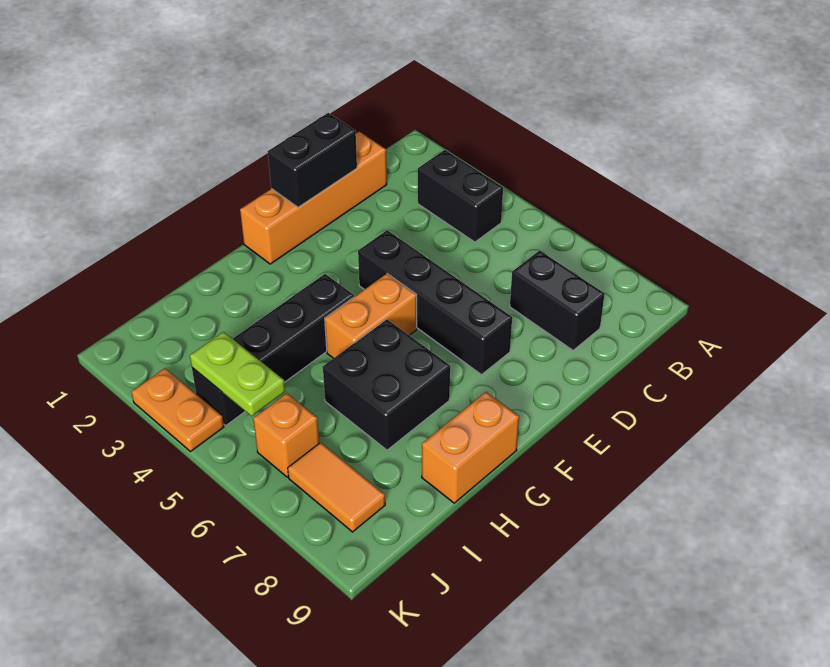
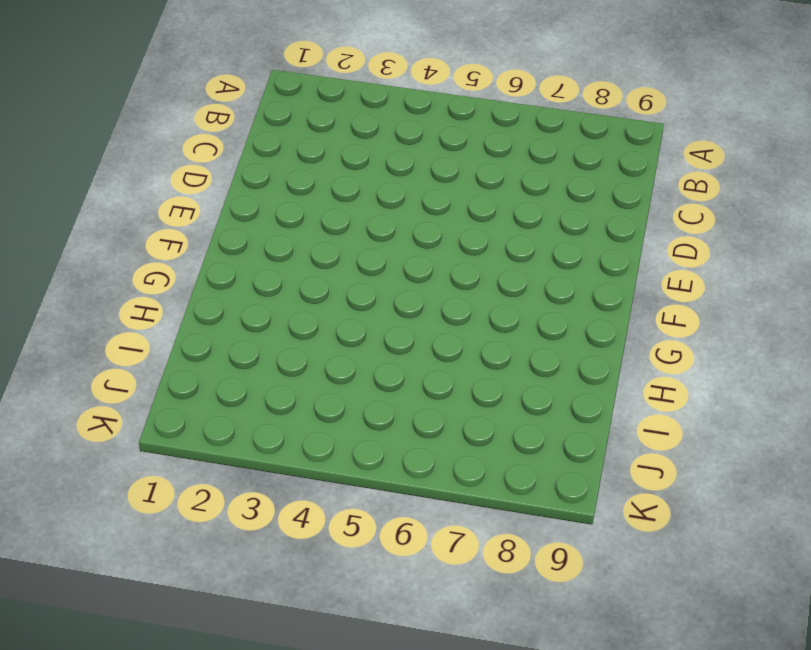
none -> black brick B3:B4 level 1
none -> orange brick C1:F1 level 1
none -> black brick C7:C8 level 1

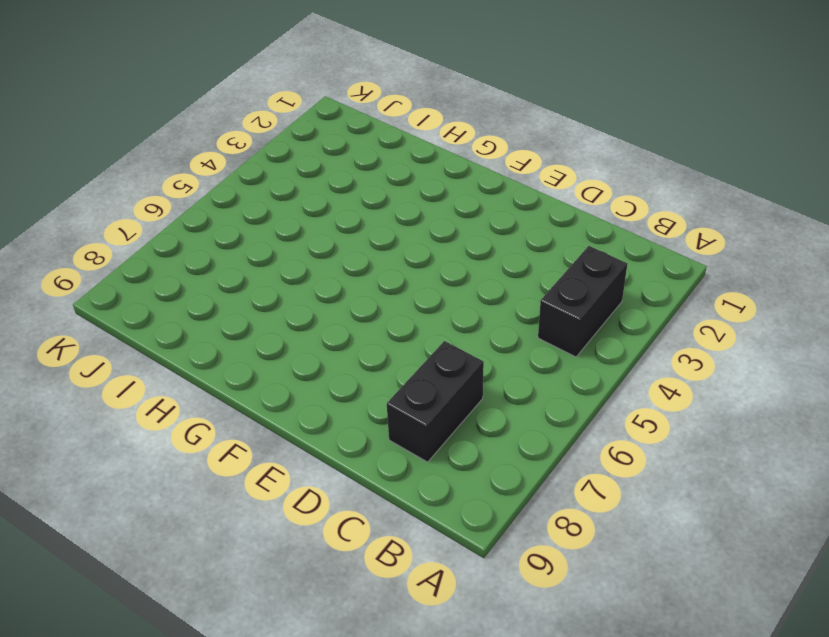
none -> orange brick C1:F1 level 1
none -> black brick E4:E7 level 1
none -> orange brick F5:G5 level 1

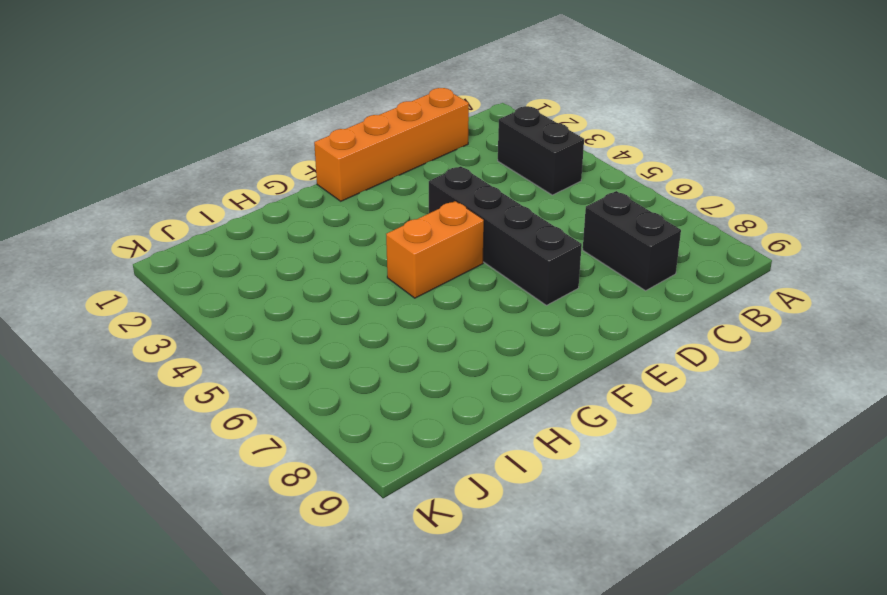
none -> black brick G4:J4 level 1
none -> black brick G6:H7 level 1
none -> orange brick G9:H9 level 1

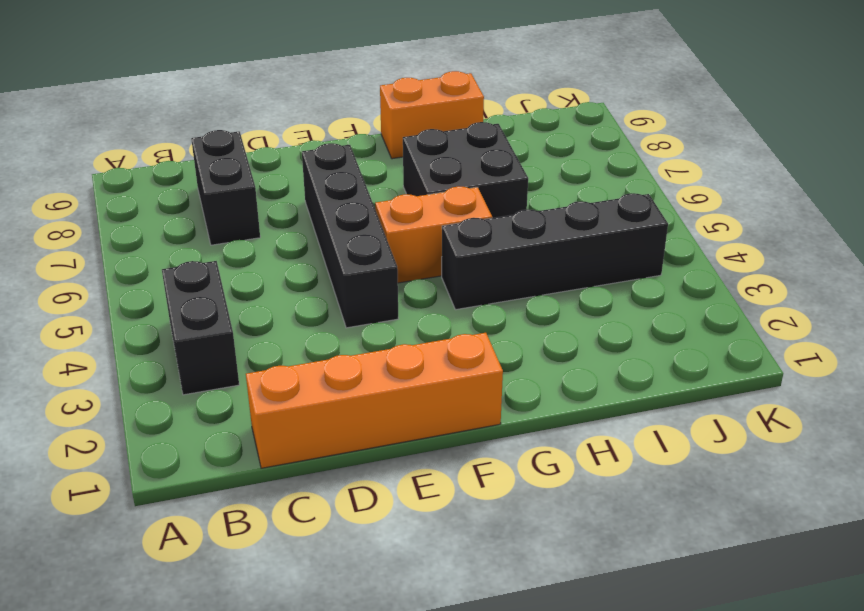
none -> orange brick J6 level 1
none -> orange tile J7:J8 level 1
none -> orange plate K3:K4 level 1

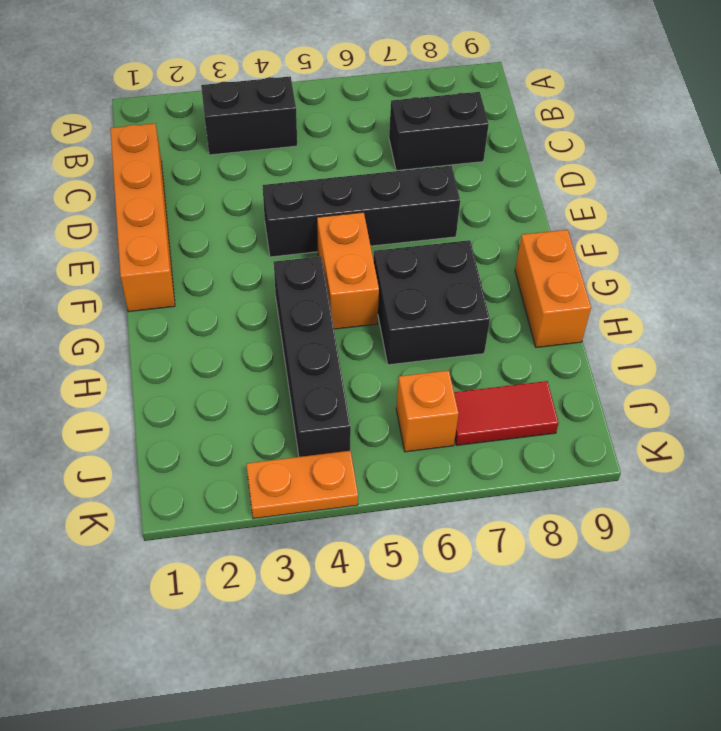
red tile J7:J8 level 1 -> orange tile J7:J8 level 1
none -> black brick D1:E1 level 2
none -> lime plate J4:J5 level 2

